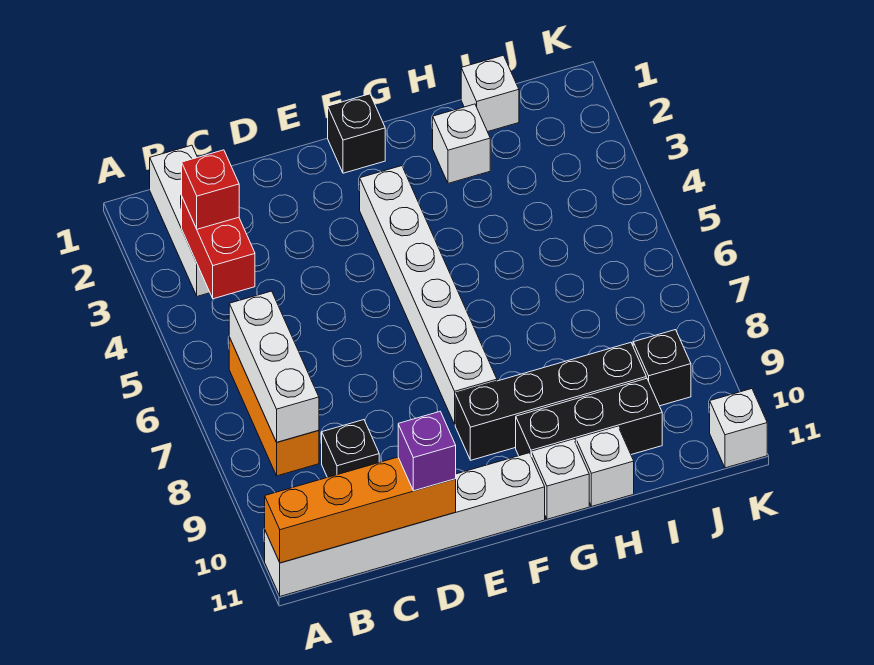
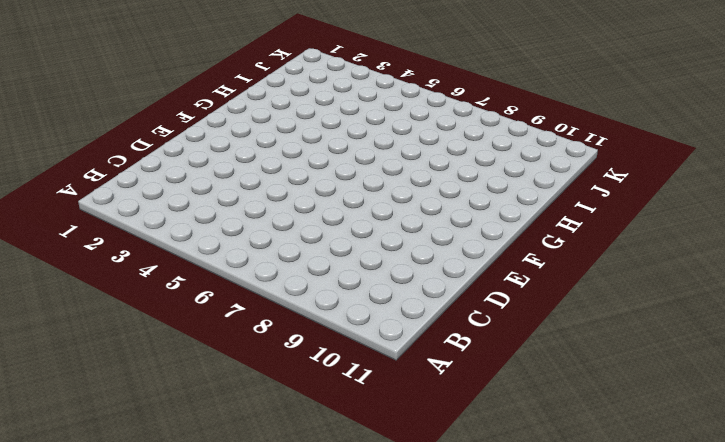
none -> white brick A11:F11 level 1
none -> white brick B1:B3 level 1
none -> orange brick B6:B8 level 1

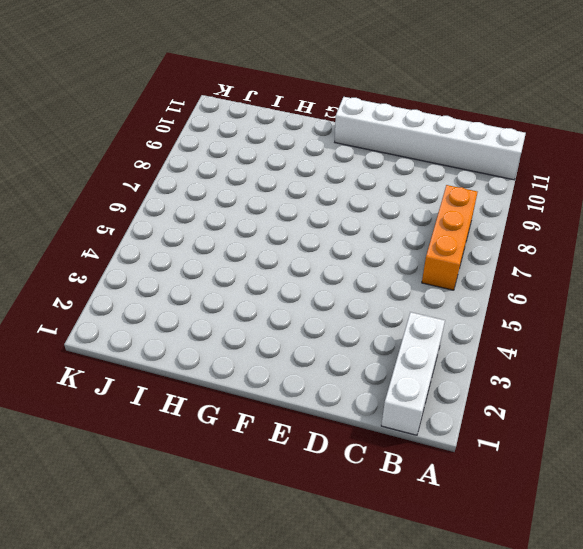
none -> black brick C9 level 1
none -> black brick F1 level 1
none -> white brick F3:F8 level 1

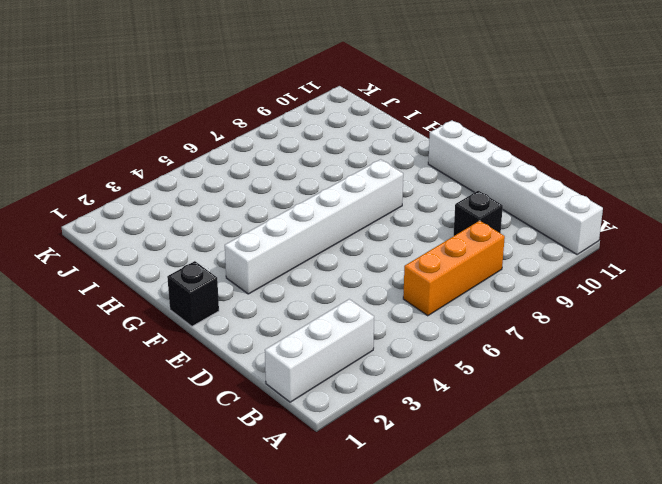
none -> black brick F9:I9 level 1
none -> black brick G10:I10 level 1
none -> white brick G11 level 1

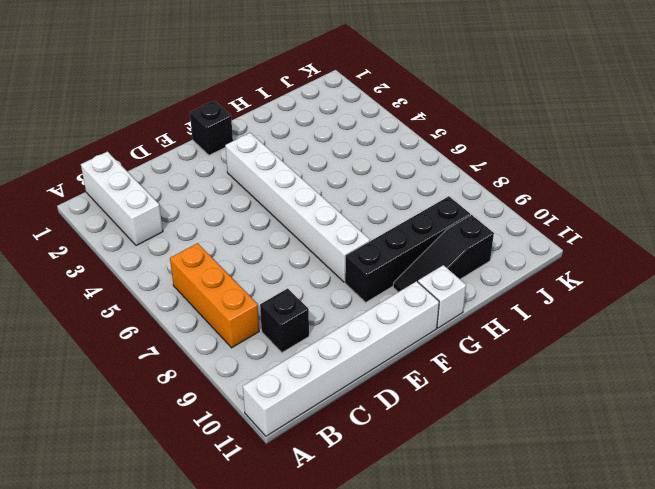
black slope G10:I10 level 1 top I -> black brick G10:I10 level 1
none -> white brick H2 level 1
none -> white brick H11 level 1
none -> white brick I1 level 1

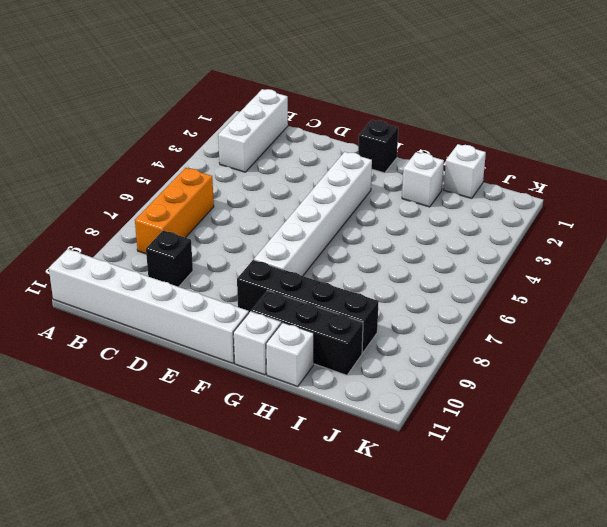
none -> black brick J9 level 1
none -> white brick K11 level 1
none -> orange brick A11:D11 level 2

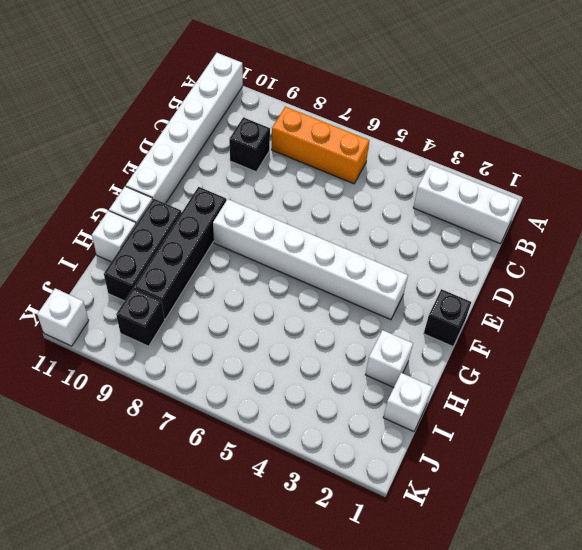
none -> orange brick A11:D11 level 2
none -> red brick B3:B4 level 2
none -> white brick B6:B8 level 2

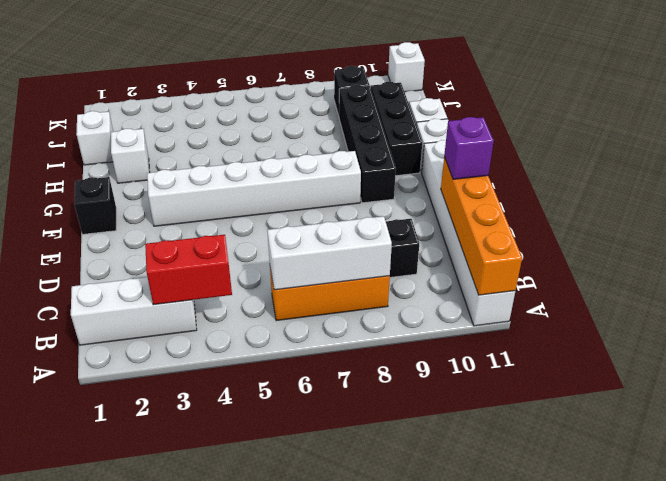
none -> red brick B3 level 3

